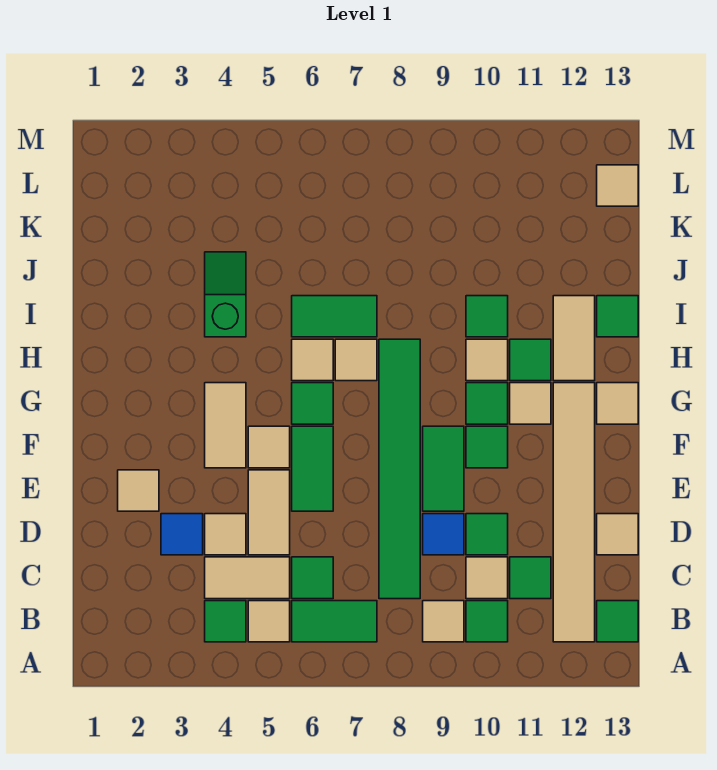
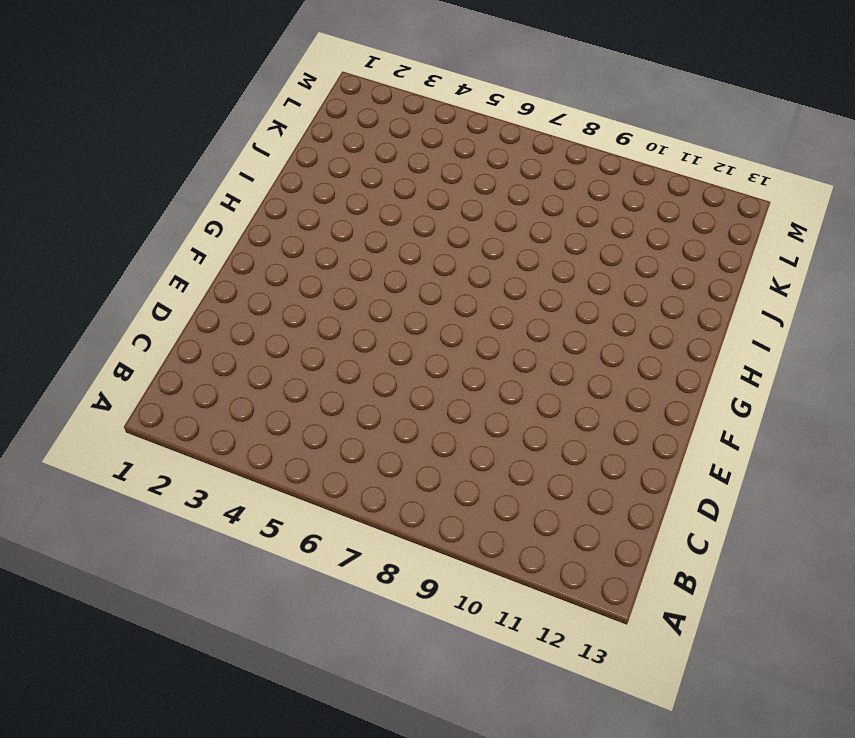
none -> green tile B4 level 1
none -> tan tile B5 level 1
none -> green tile B6:B7 level 1
none -> tan tile B9 level 1

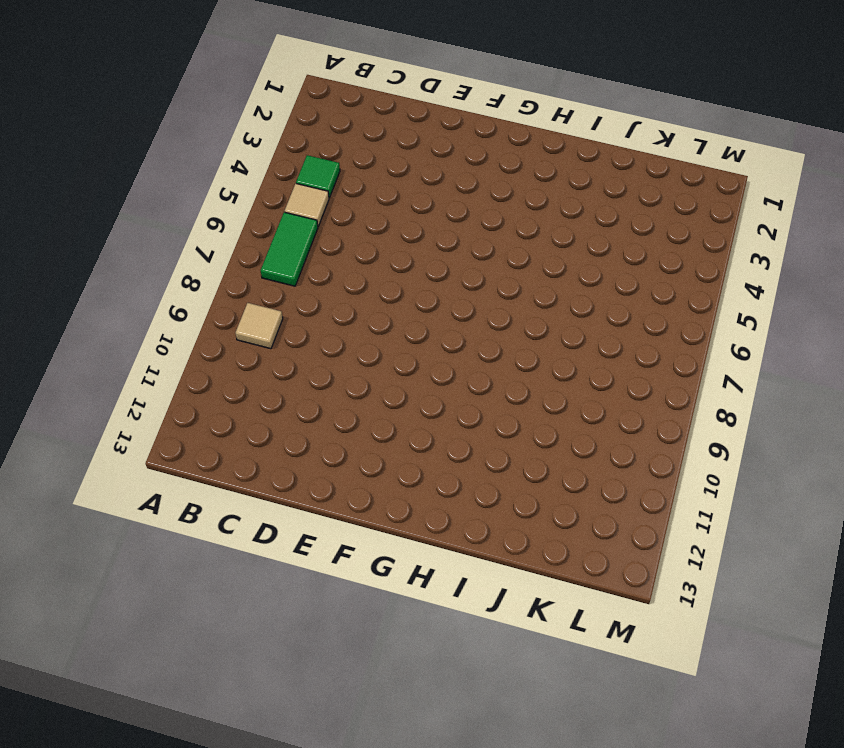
none -> green tile B10 level 1
none -> tan tile B12:G12 level 1
none -> green tile B13 level 1
none -> tan tile C4:C5 level 1

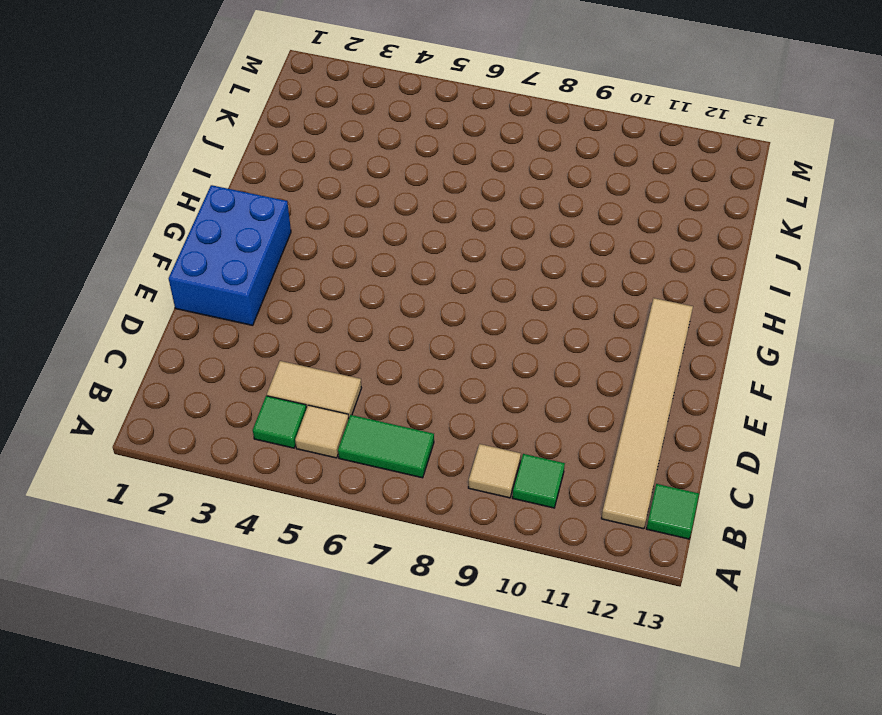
blue brick E1:G2 level 1 -> tan tile E2 level 1
none -> green tile C6 level 1
none -> green tile C8:H8 level 1
none -> tan tile C10 level 1
none -> green tile C11 level 1

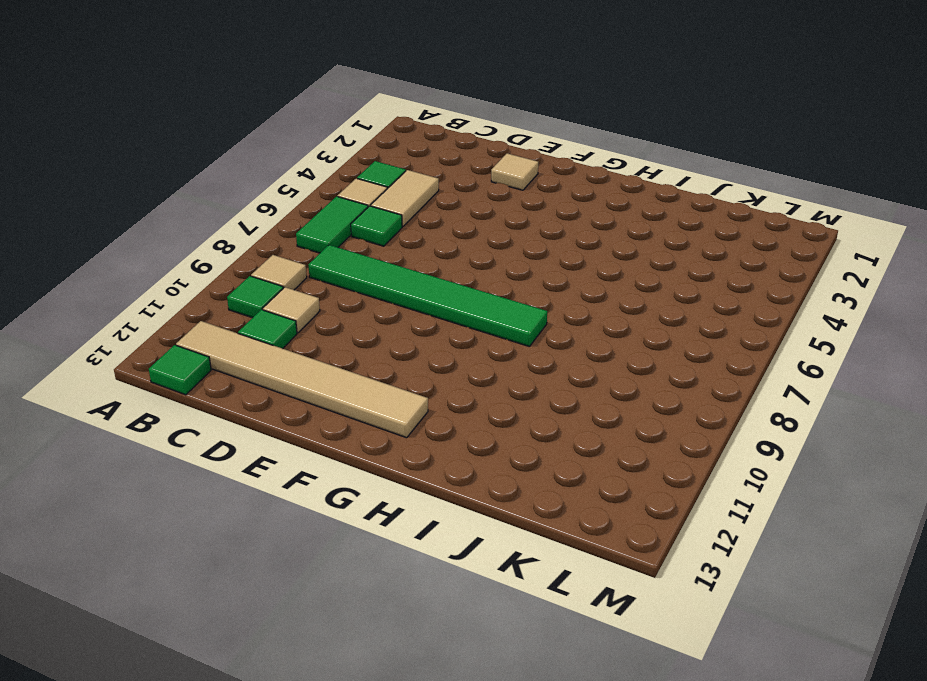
none -> blue tile D3 level 1
none -> tan tile D4 level 1
none -> tan tile D5:E5 level 1
none -> blue tile D9 level 1

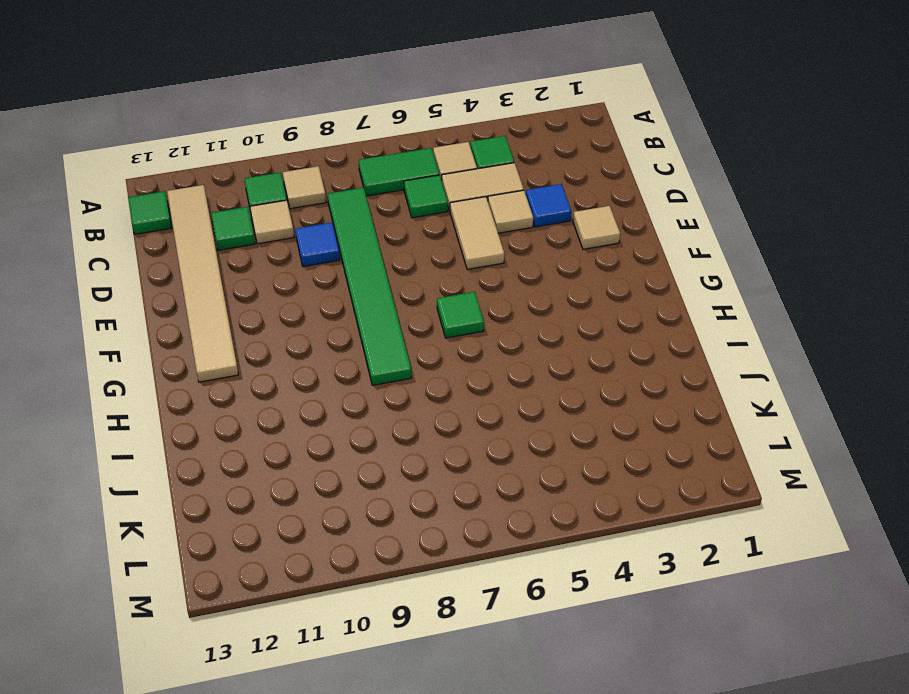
none -> green tile D10 level 1
none -> tan tile D13 level 1
none -> green tile E6:F6 level 1
none -> green tile E9:F9 level 1

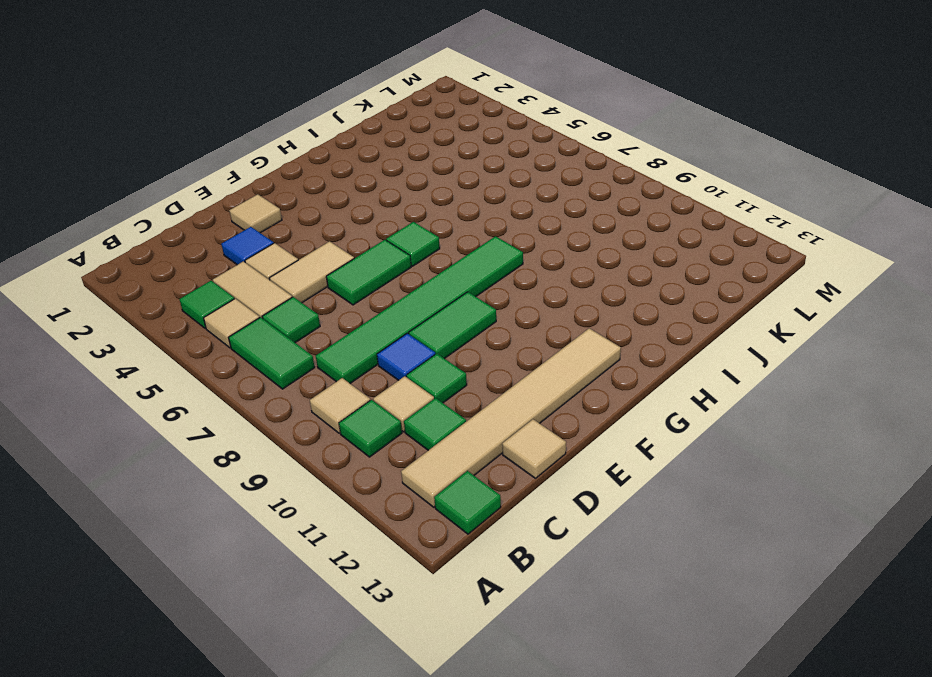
none -> tan tile F4:G4 level 1
none -> tan tile F5 level 1
none -> green tile F10 level 1
none -> green tile G10 level 1

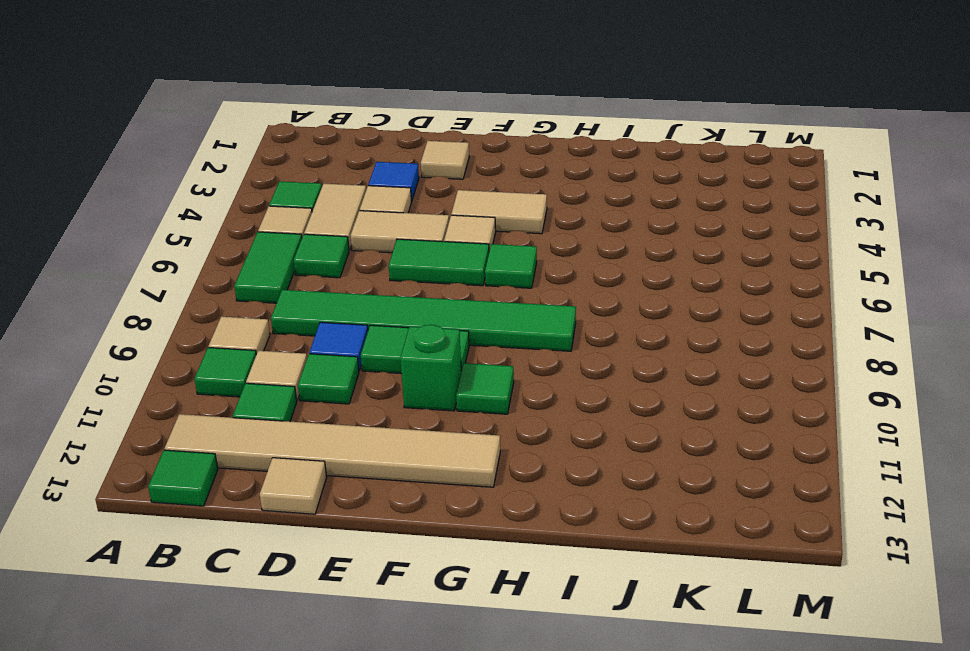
green brick F10 level 1 -> green tile F10 level 1
none -> tan tile G11 level 1
none -> tan tile G13 level 1
none -> tan tile H6 level 1
none -> tan tile H7 level 1

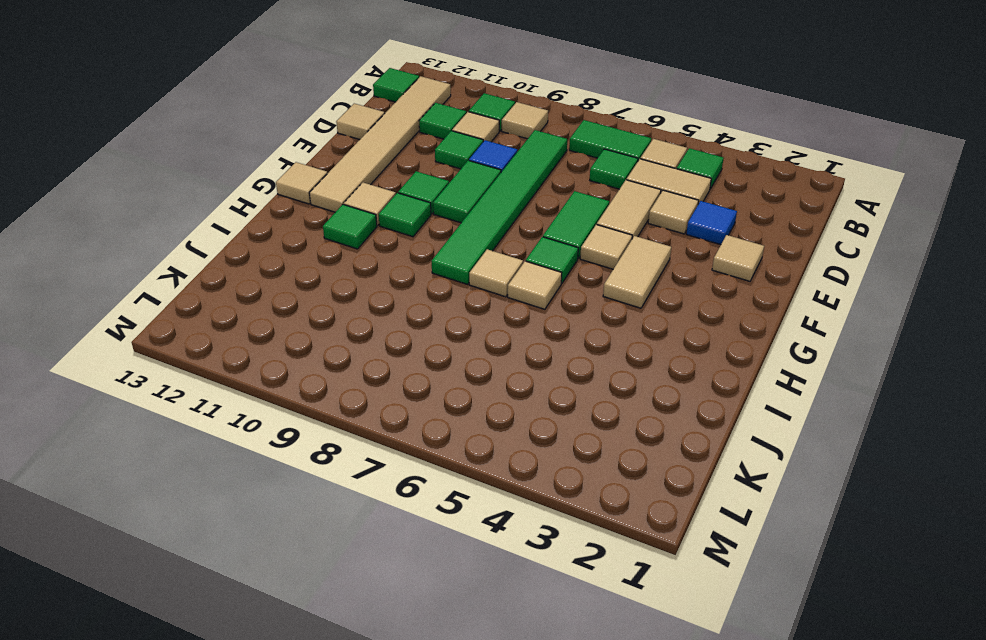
none -> tan tile H10 level 1
none -> tan tile H12:I12 level 1
none -> green slope I4:J4 level 1 top I
none -> green tile I6:I7 level 1

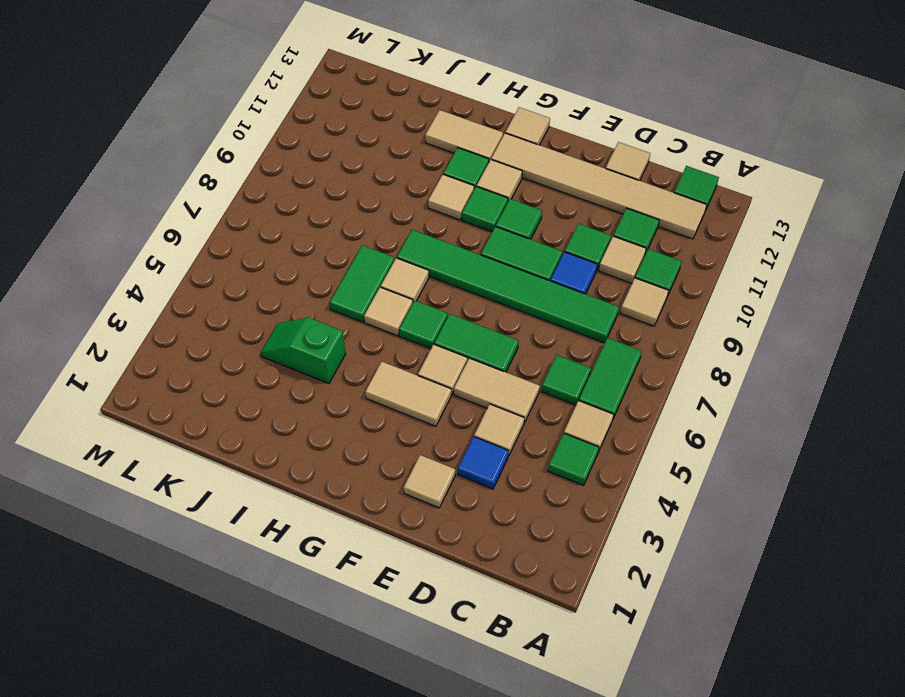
none -> tan tile C4:C5 level 1
none -> green tile I10 level 1
none -> green tile I13 level 1
none -> tan tile L13 level 1

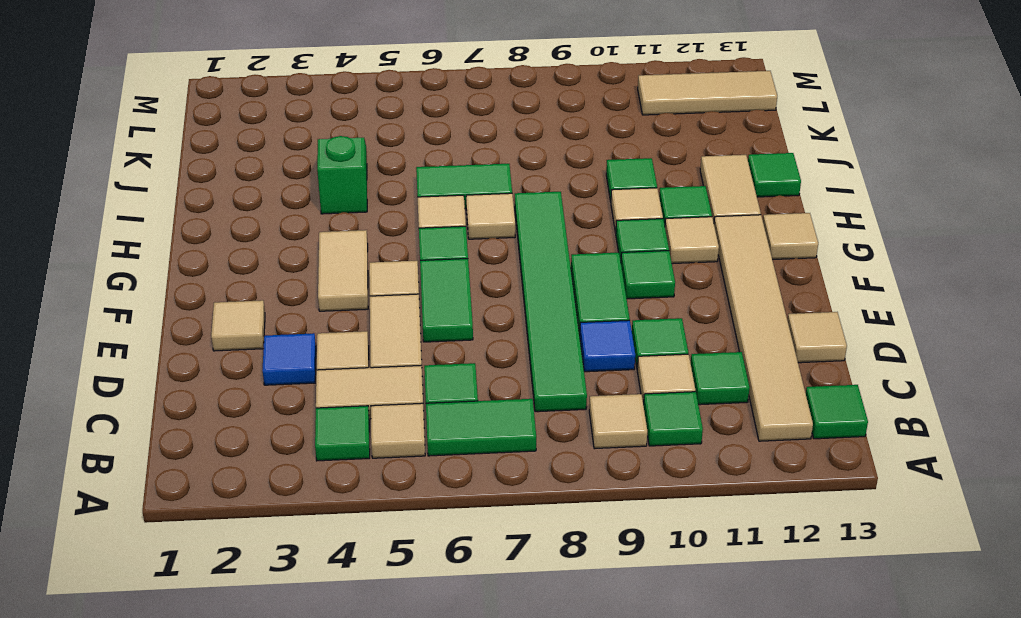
tan tile L11:L13 level 1 -> tan tile L13 level 1

